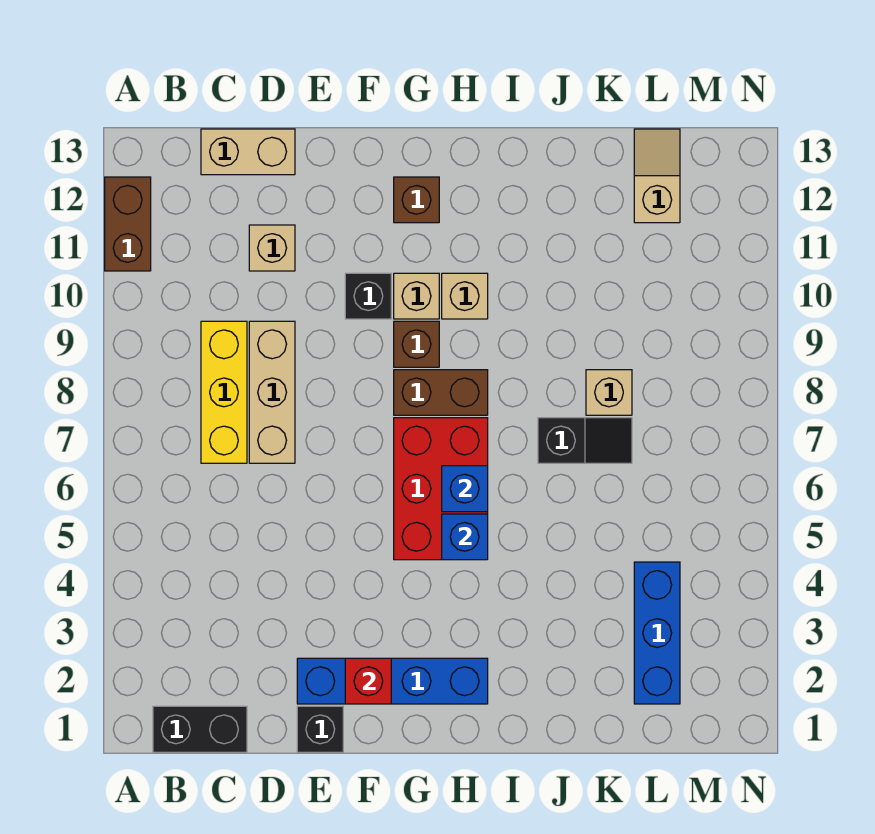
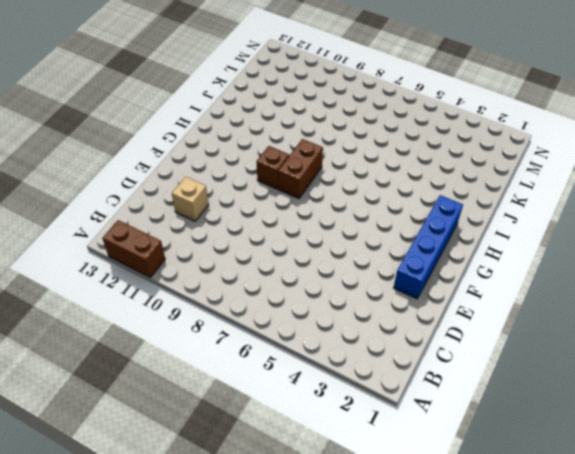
none -> black brick B1:C1 level 1
none -> yellow brick C7:C9 level 1
none -> tan brick C13:D13 level 1

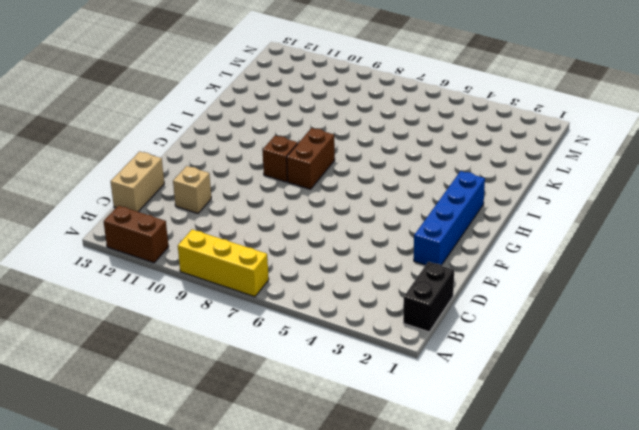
yellow brick A7:A9 level 1 -> yellow brick C7:C9 level 1
none -> tan brick D7:D9 level 1
none -> black brick E1 level 1
none -> black brick F10 level 1

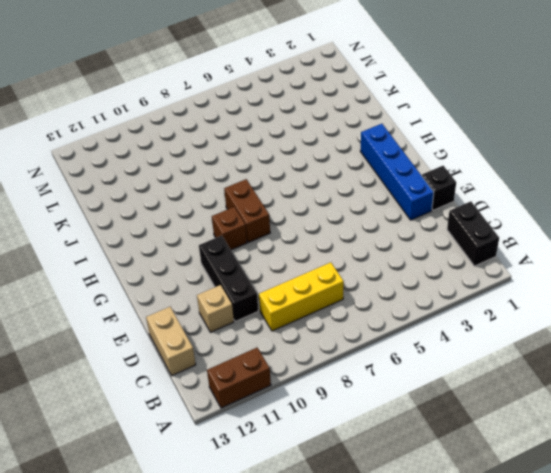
black brick D10:F10 level 1 -> black brick F10 level 1
none -> tan brick D7:D9 level 1
none -> red brick G5:H7 level 1
none -> tan brick G10 level 1

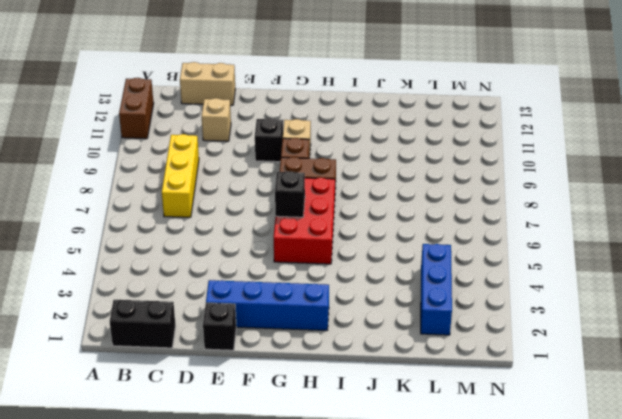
black brick G6 level 2 -> none
none -> tan brick D7:D9 level 1
none -> brown brick G12 level 1
none -> tan brick H10 level 1

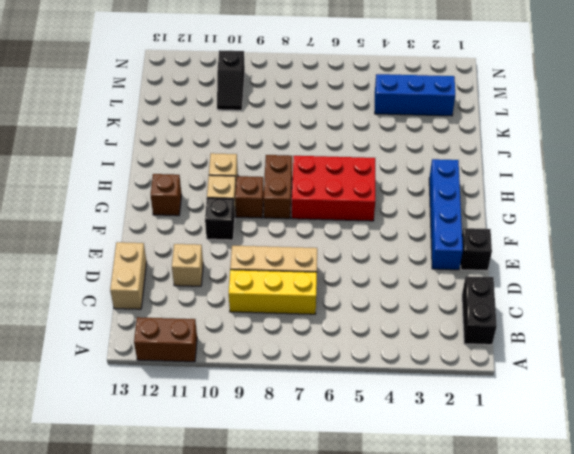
black slope L10:M10 level 1 top M -> black slope J7:K7 level 1 top J
none -> tan brick K8 level 1
none -> tan slope L12:L13 level 1 top 12
none -> red brick F2 level 2

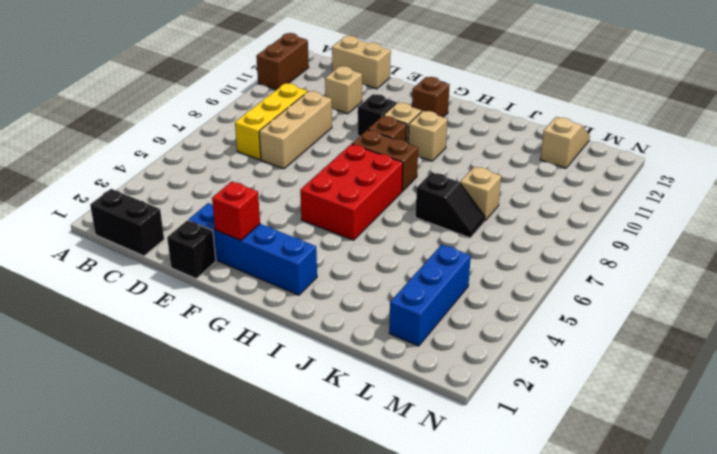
none -> blue brick H5 level 2
none -> blue brick H6 level 2

